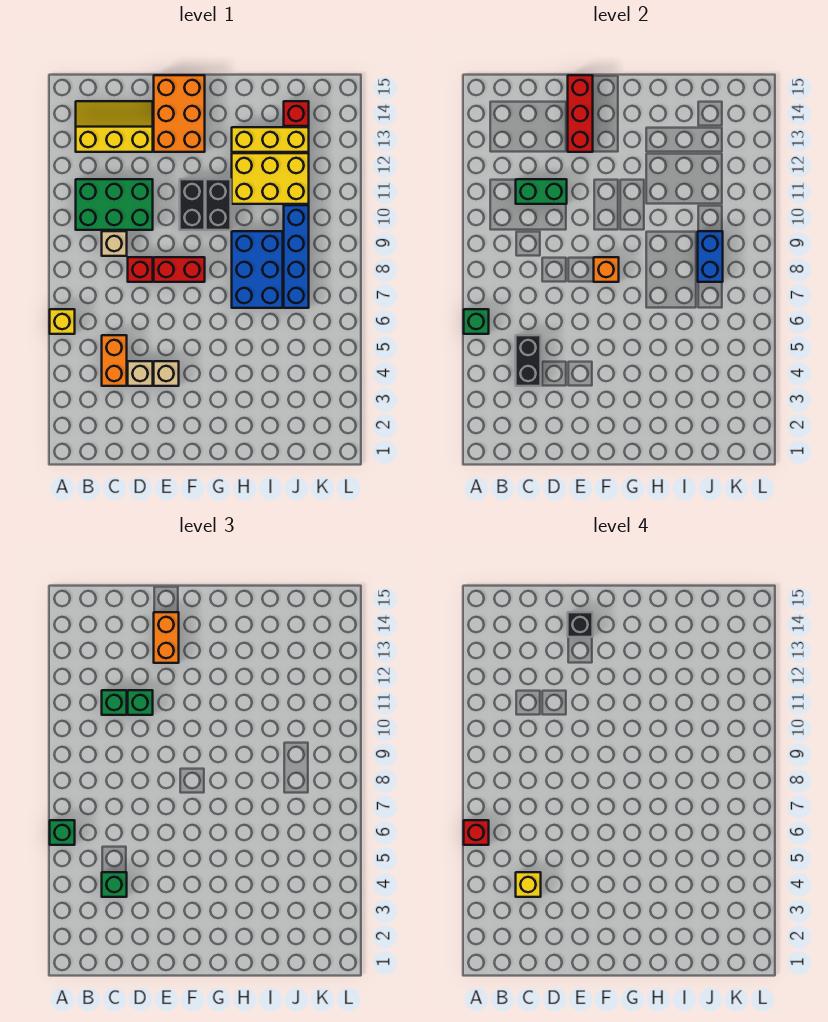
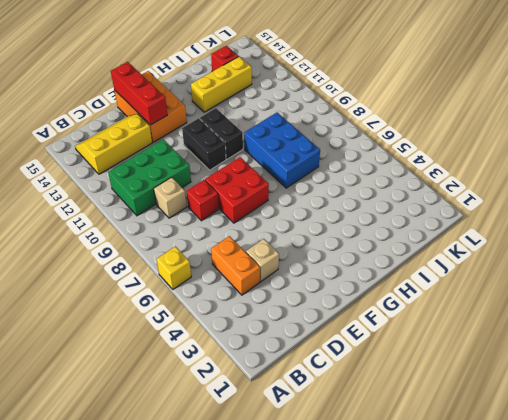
red brick E7:F8 level 1 -> red brick E8:F8 level 1
none -> tan brick E4 level 1
none -> yellow brick H11:J12 level 1
none -> blue brick J7:J10 level 1
none -> green brick A6 level 2

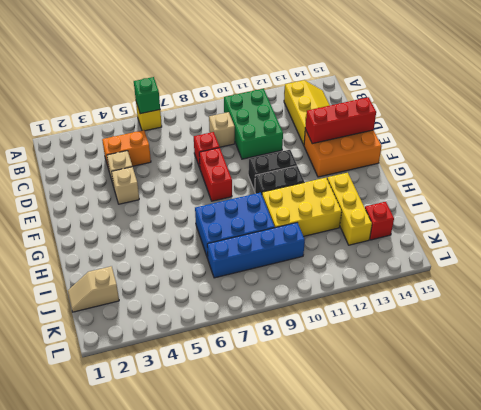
yellow brick H10:I12 level 1 -> yellow brick H11:J12 level 1
tan slope J1:J2 level 1 top 2 -> none
none -> black brick C4:C5 level 2
none -> green brick C11:D11 level 2
none -> orange brick F8 level 2
none -> blue brick J8:J9 level 2

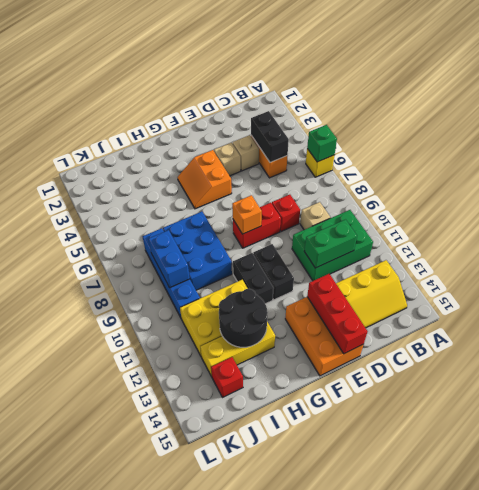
orange slope F4:G5 level 1 top F -> none
black round brick H12:I13 level 2 -> none
none -> green brick A6 level 3
none -> green brick C4 level 3
none -> green brick C11 level 3
none -> green brick D11 level 3

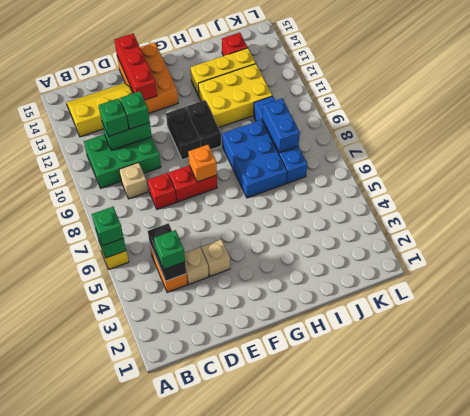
none -> orange brick E13:E14 level 3
none -> red brick A6 level 4
none -> yellow brick C4 level 4
none -> black brick E14 level 4

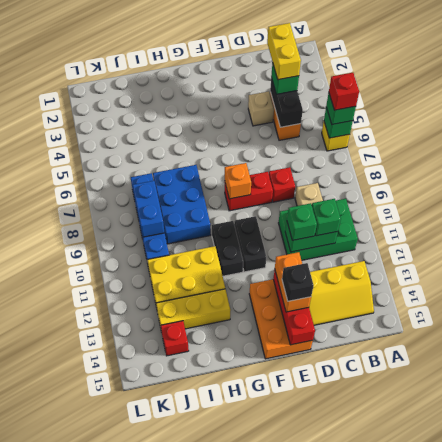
yellow brick C3:C4 level 4 -> yellow brick C4 level 4
none -> tan brick E4 level 1

